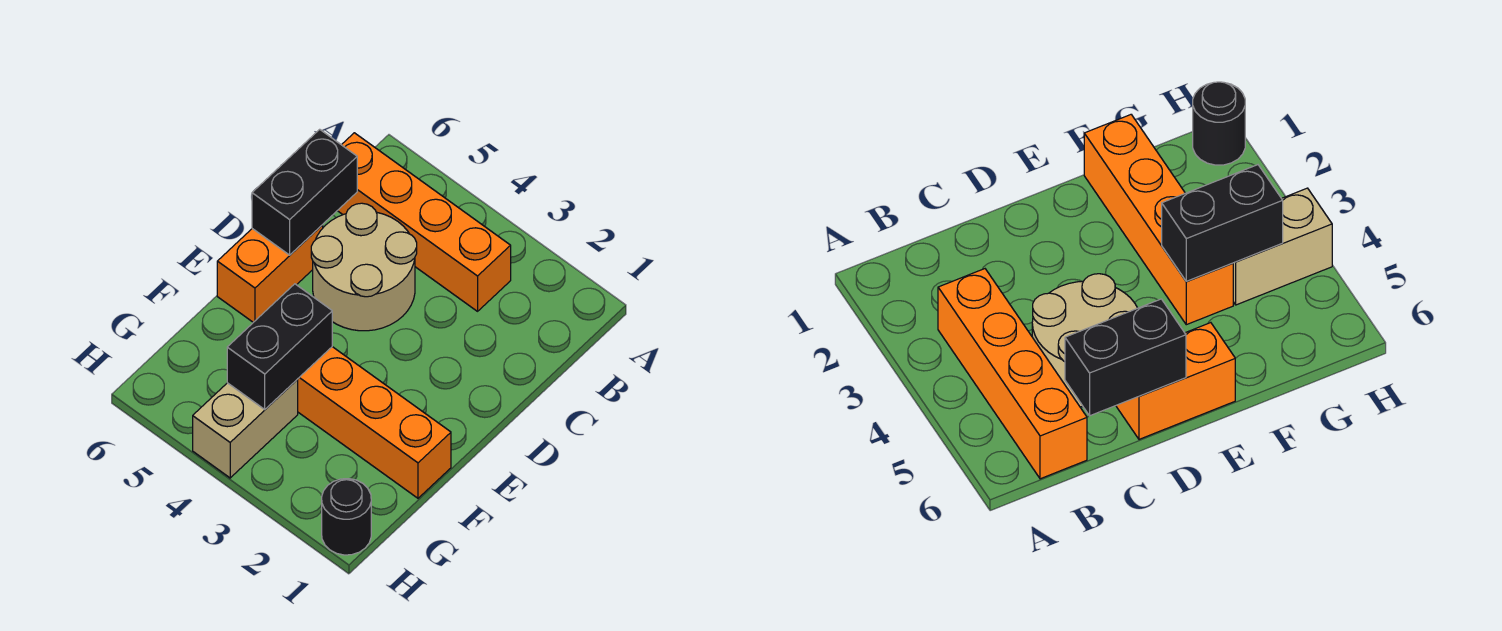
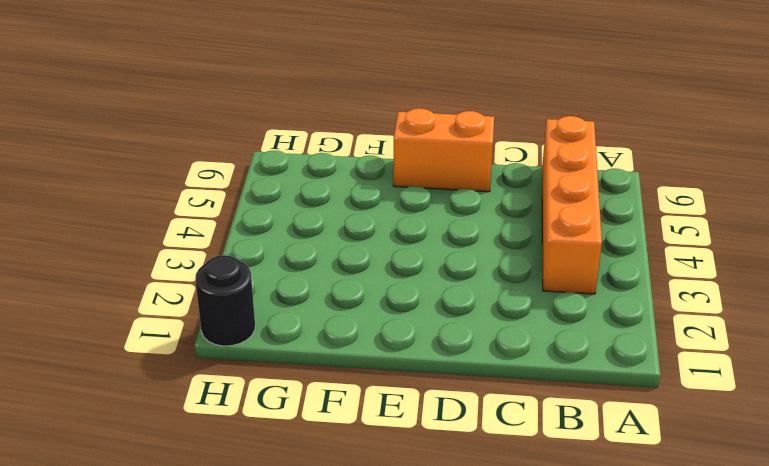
none -> tan round brick C4:D5 level 1
none -> orange brick F1:F4 level 1

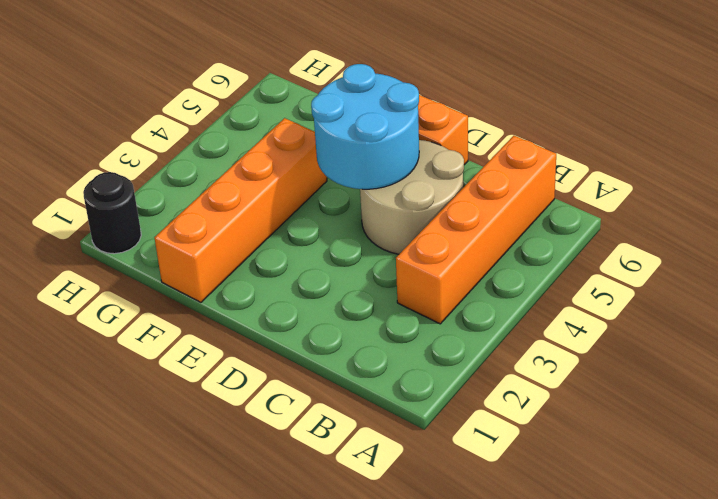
cyan round brick D4:E5 level 2 -> none
none -> tan brick G4:H4 level 1
none -> black brick C6:D6 level 2

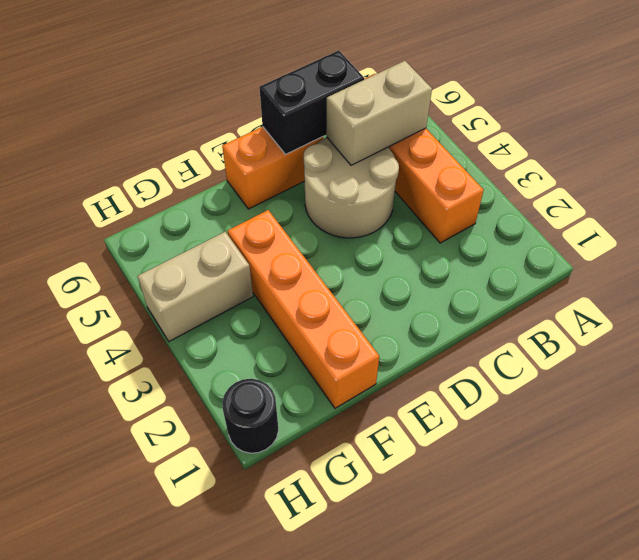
tan brick B5:C5 level 2 -> none
none -> black brick F4:G4 level 2

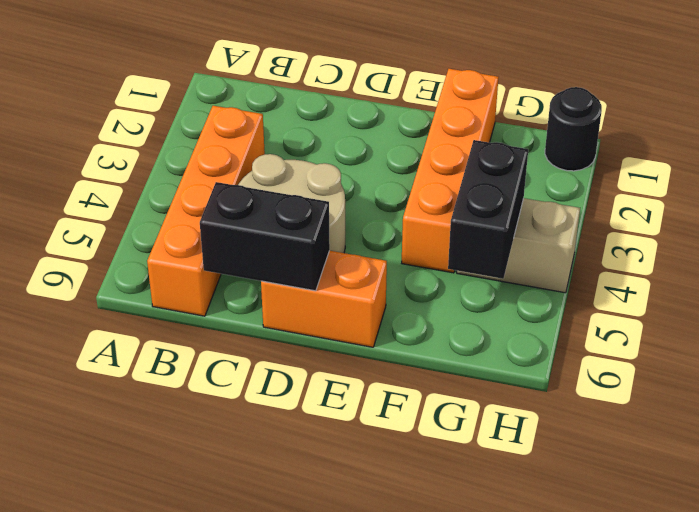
black brick G4:G5 level 2 -> black brick F4:G4 level 2

